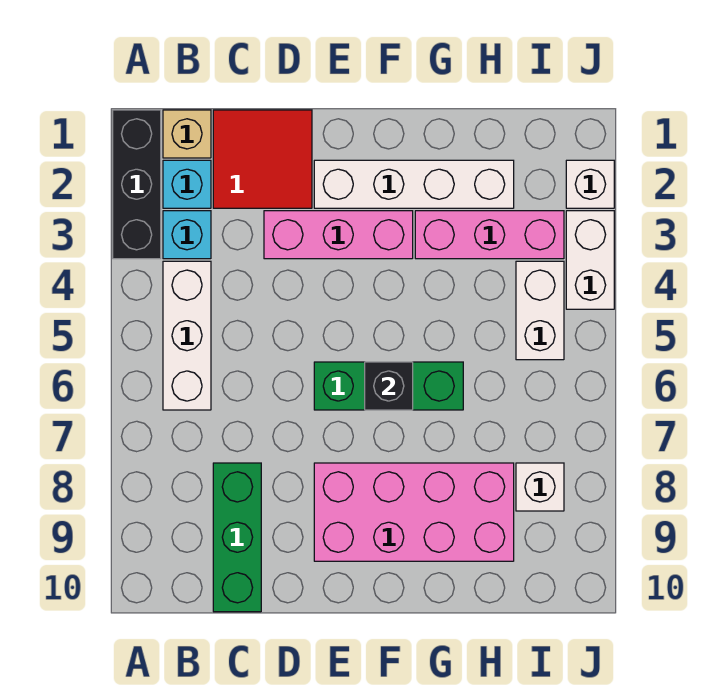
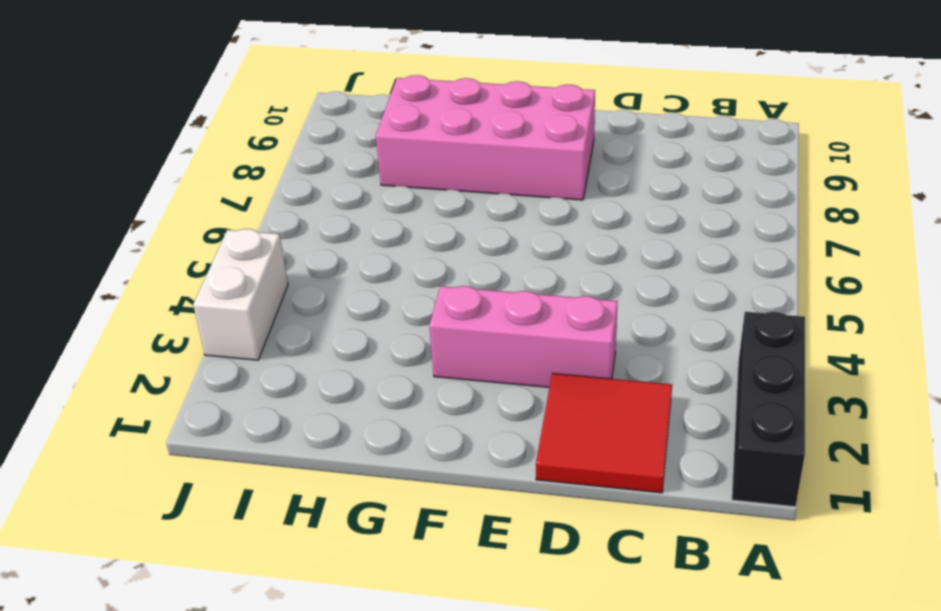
none -> tan brick B1 level 1
none -> cyan brick B2 level 1
none -> cyan brick B3 level 1

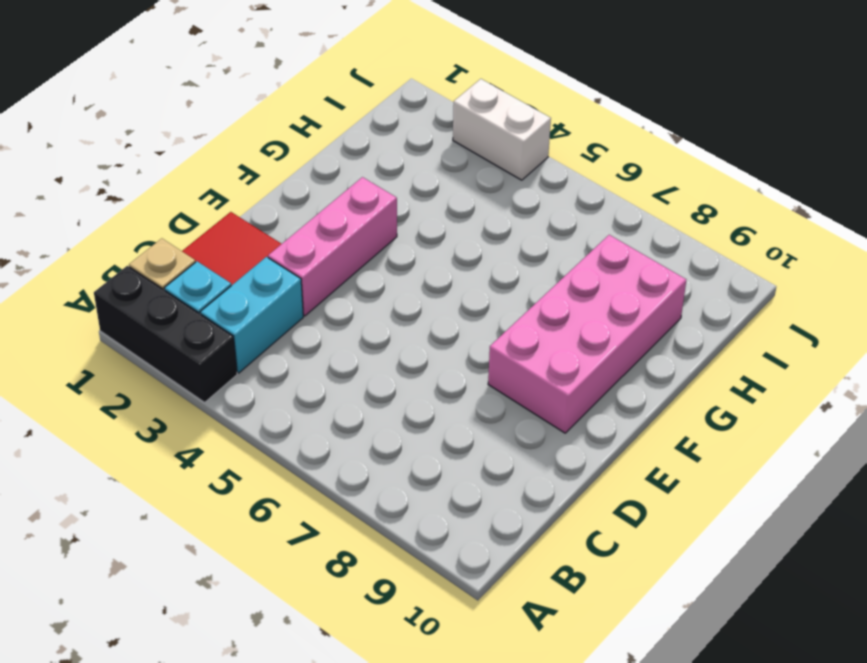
cyan brick B3:C3 level 1 -> cyan brick B3 level 1
none -> white brick B4:B6 level 1
none -> green brick C8:C10 level 1
none -> white brick E2:H2 level 1

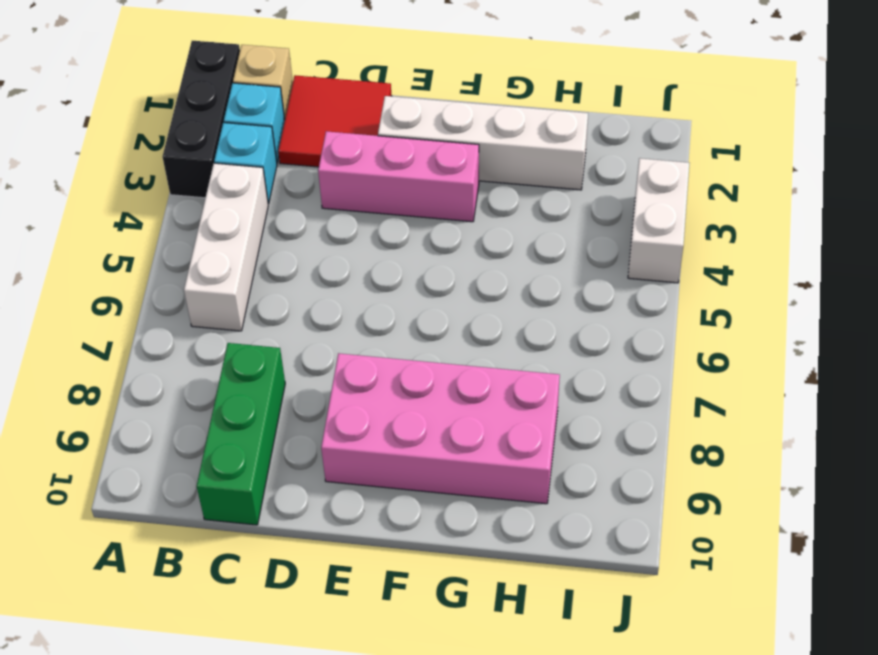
none -> green brick E6:G6 level 1
none -> pink brick G3:I3 level 1
none -> white brick I4:I5 level 1

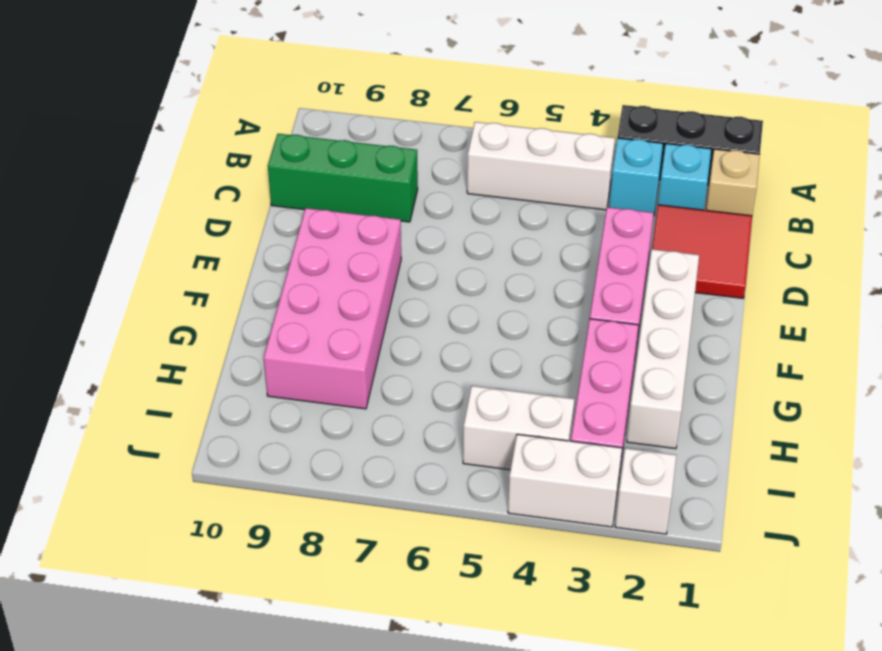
none -> green brick E6:G6 level 1
none -> white brick I8 level 1
none -> black brick F6 level 2

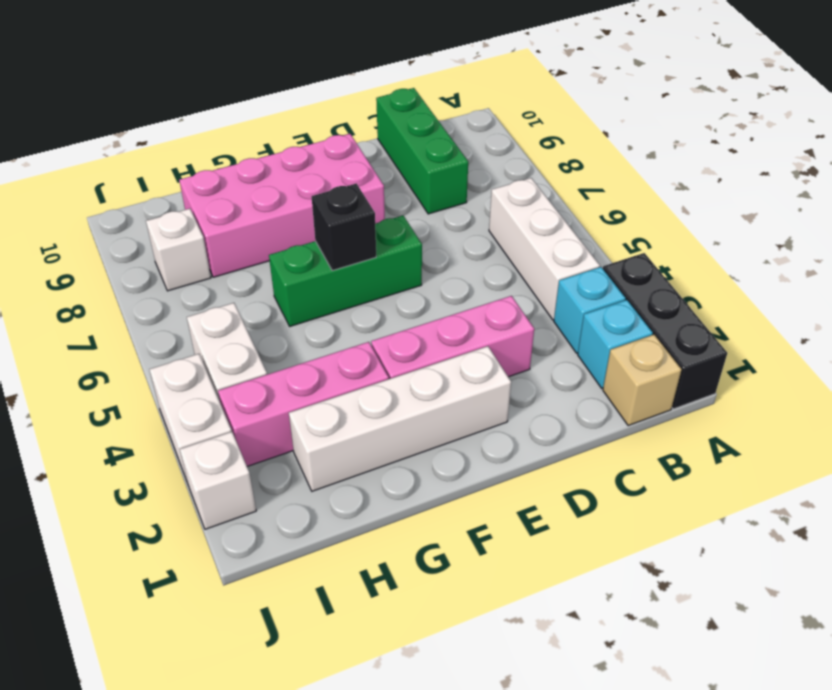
none -> red tile C1:D2 level 1

